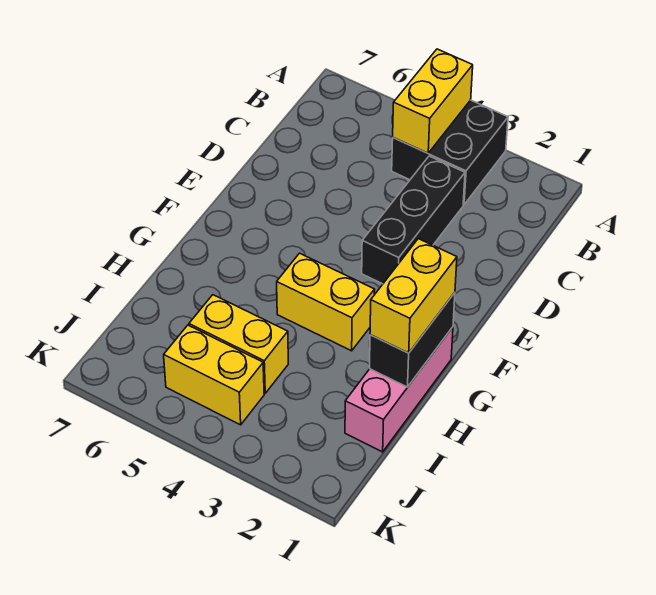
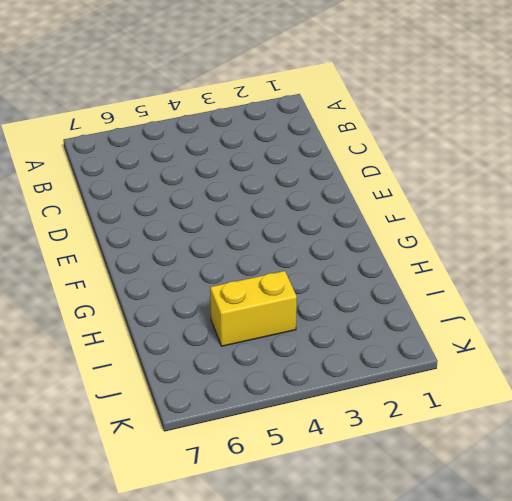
none -> black brick A3:B4 level 1
none -> black brick C3:E3 level 1

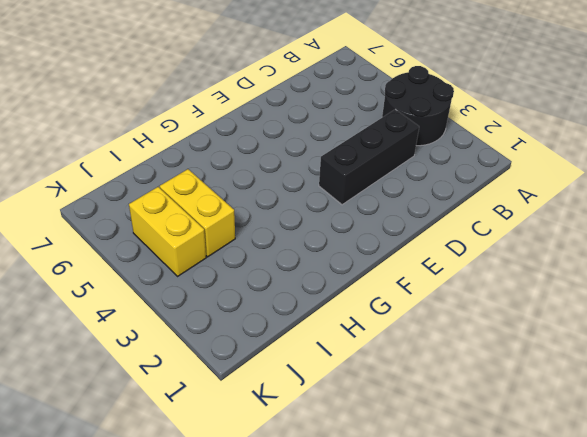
black round brick A3:B4 level 1 -> black brick A3:B4 level 1
none -> pink brick G1:I1 level 1
none -> yellow brick G3:G4 level 1

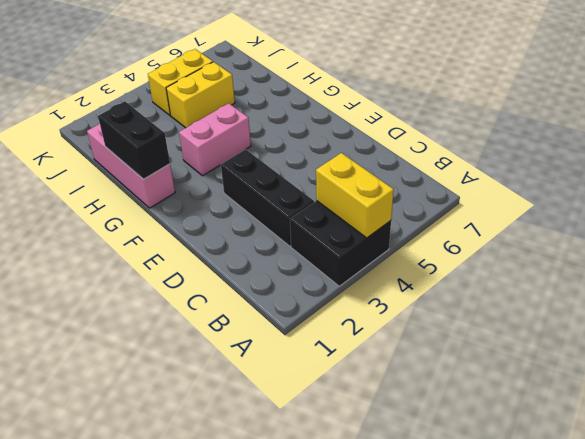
pink brick G3:G4 level 1 -> yellow brick G3:G4 level 1
none -> yellow brick G1:H1 level 3

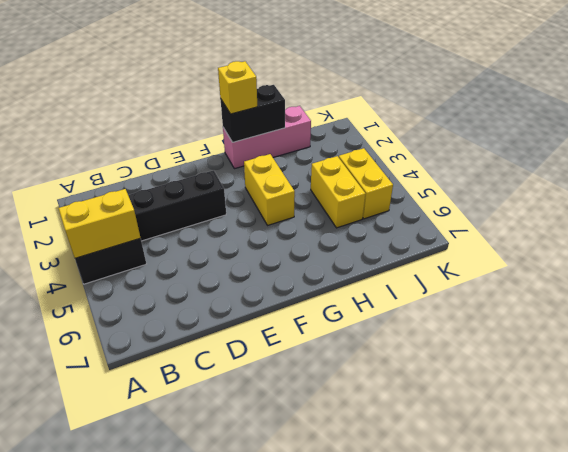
yellow brick G1 level 3 -> yellow brick G1:H1 level 3

